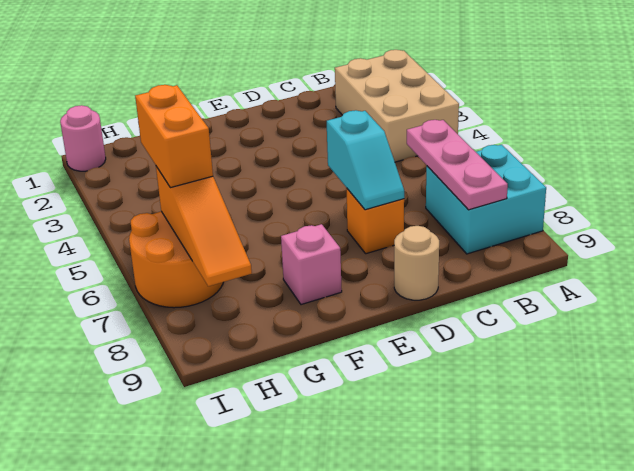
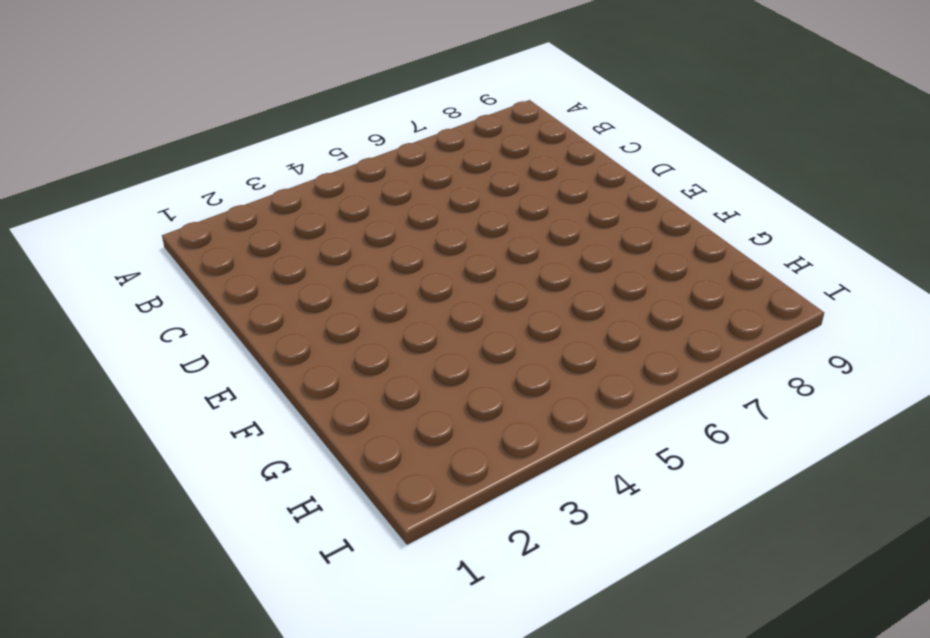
none -> tan brick A2:B4 level 1
none -> cyan brick A7:B8 level 1

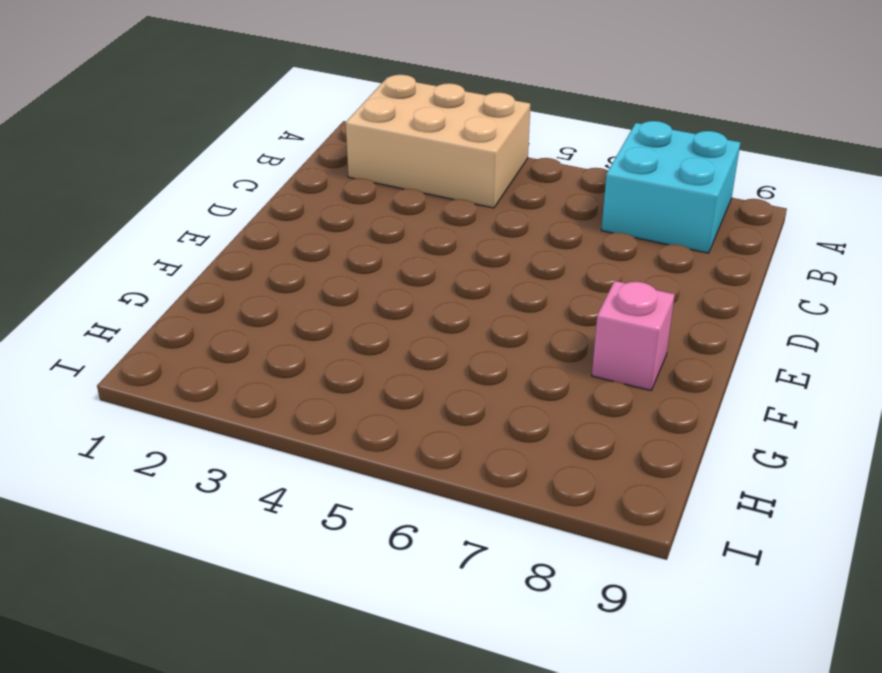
none -> orange brick D7 level 1
none -> tan round brick D9 level 1

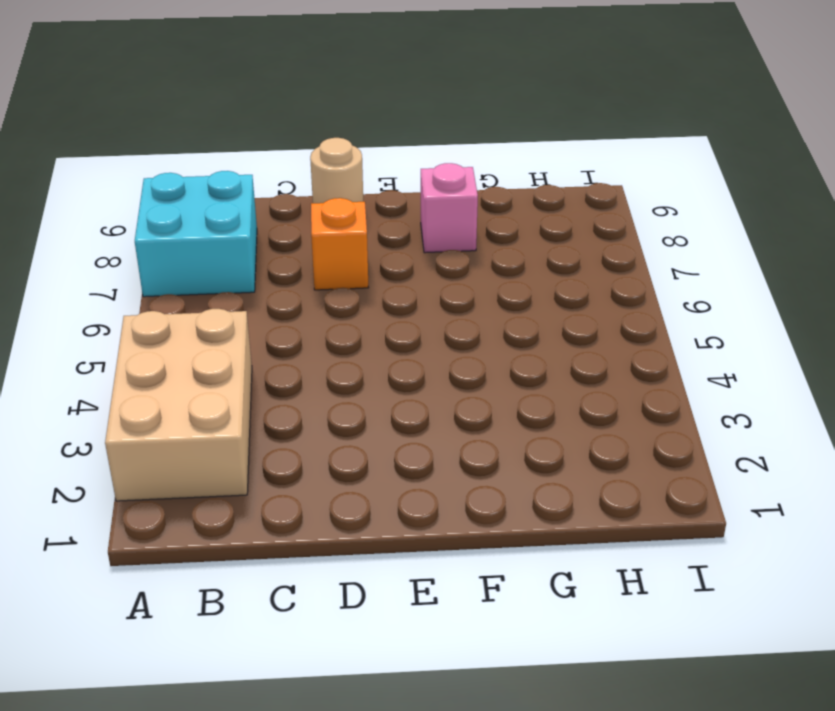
none -> orange round brick H6:I7 level 1
none -> pink round brick I1 level 1

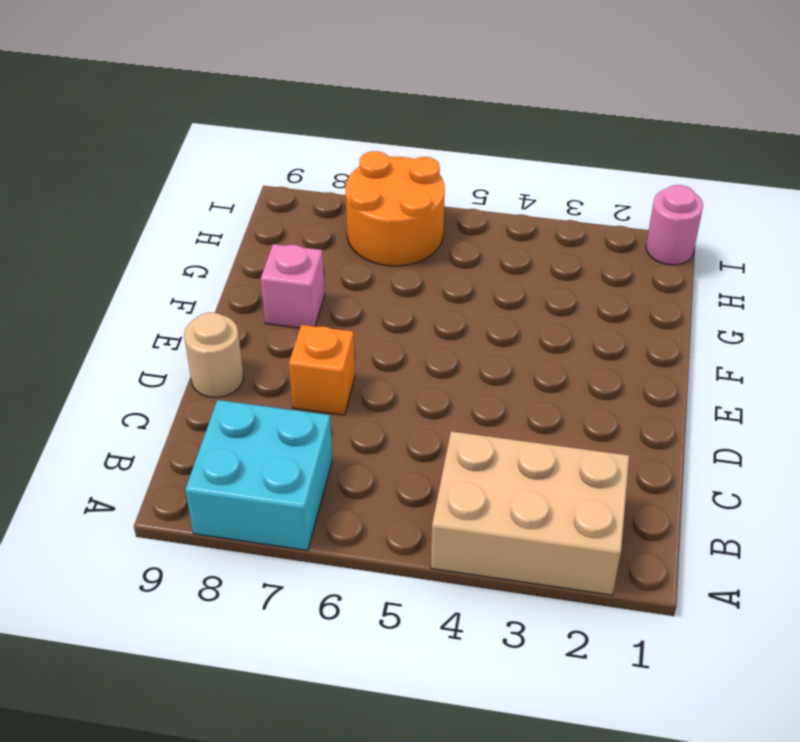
none -> pink plate B6:B8 level 2
none -> cyan slope D6:D7 level 2 top 6

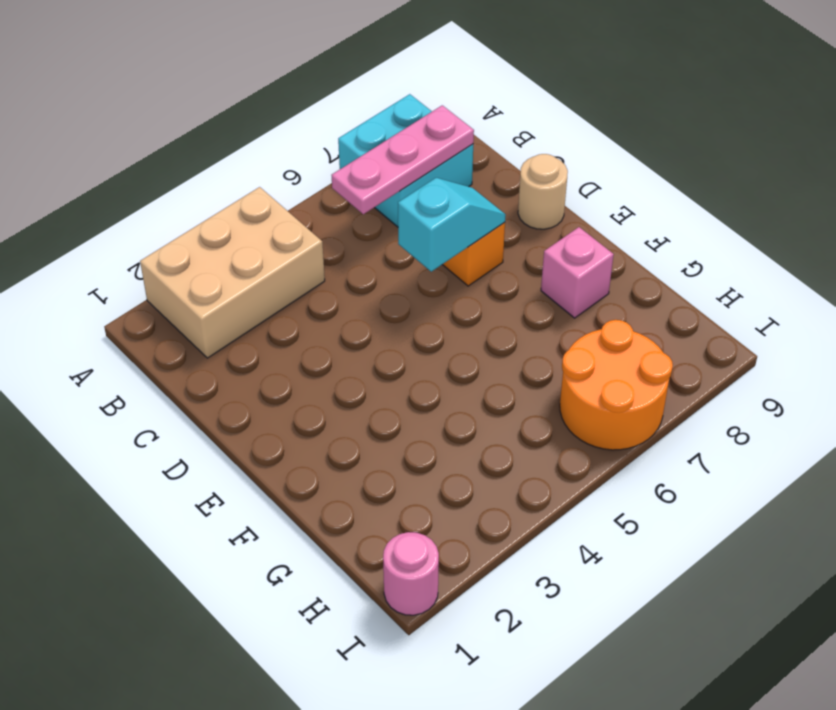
none -> orange slope H6:H8 level 2 top 6
none -> orange brick H5:H6 level 3

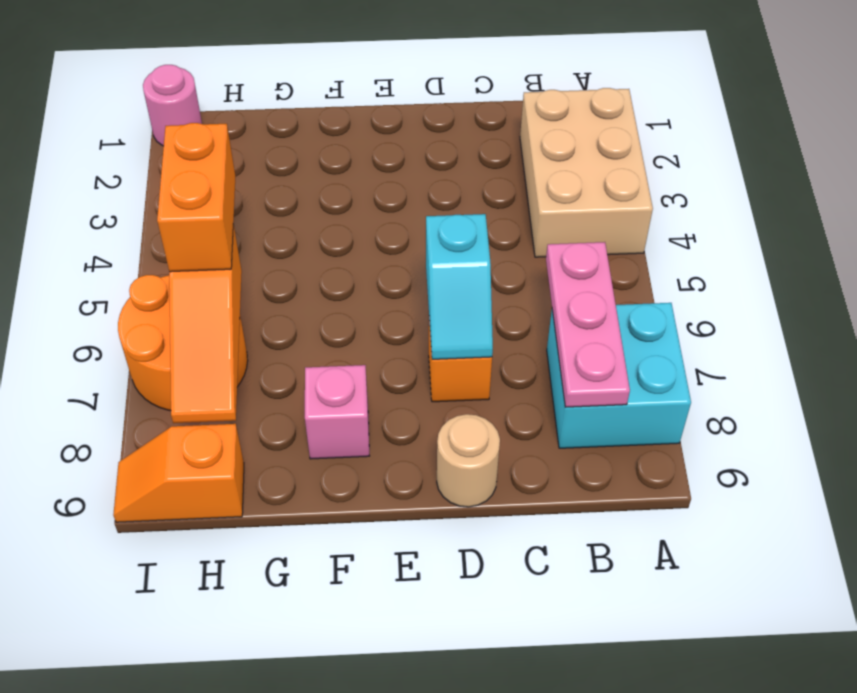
orange slope H9:I9 level 1 top H -> none

